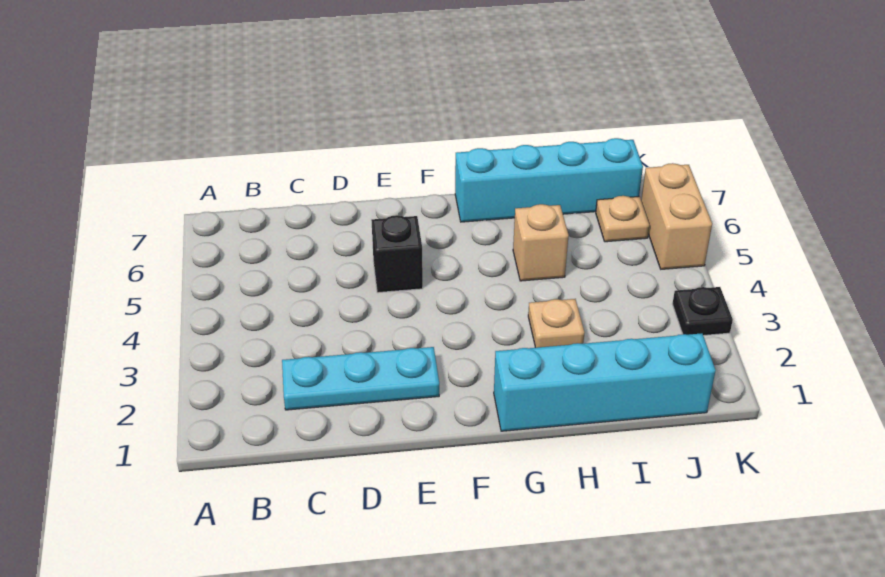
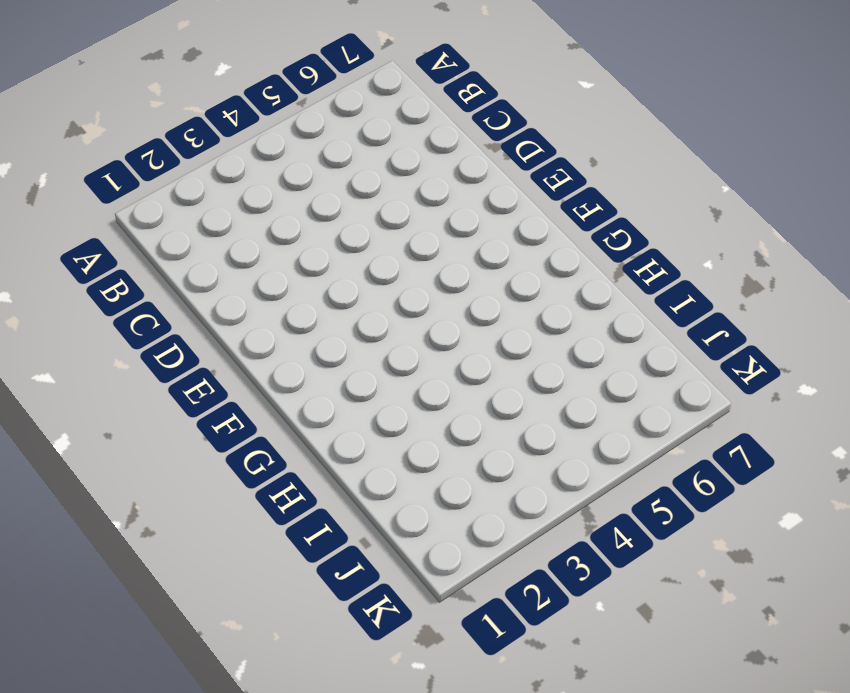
none -> cyan plate C2:E2 level 1
none -> black brick E5 level 1

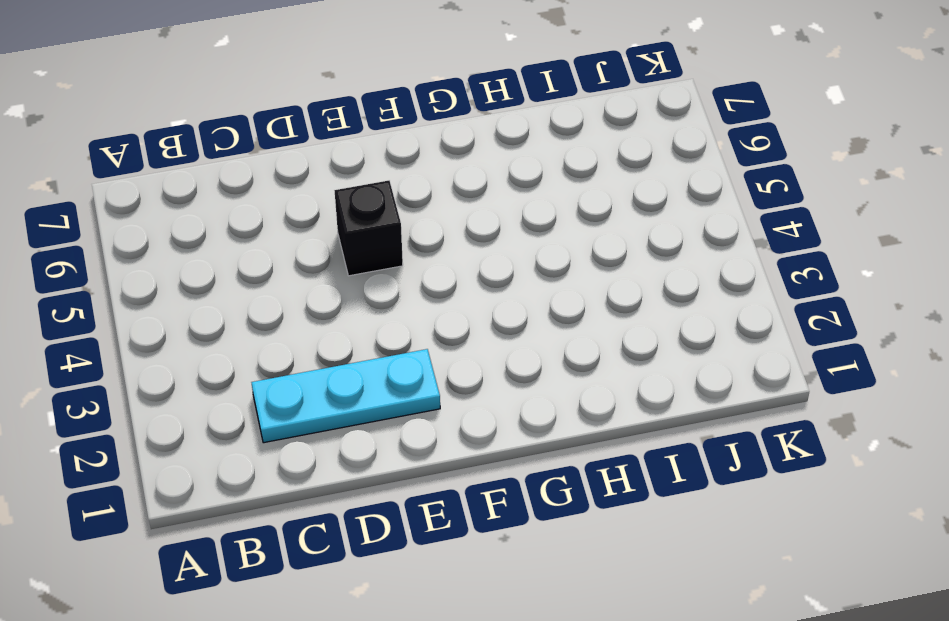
none -> cyan brick G1:J1 level 1
none -> cyan brick G7:J7 level 1

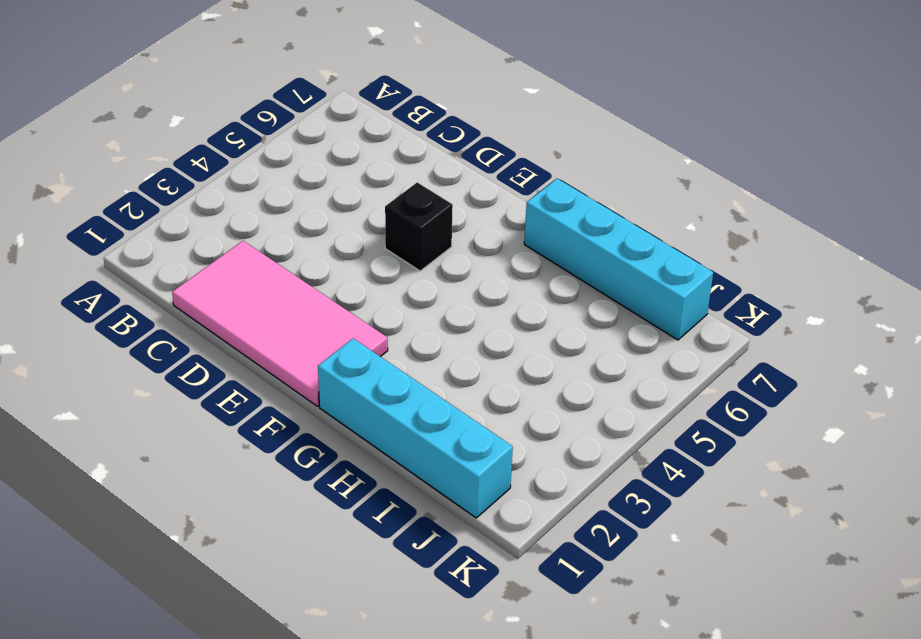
pink tile C1:F2 level 1 -> cyan plate C2:E2 level 1
none -> tan plate H3 level 1
none -> tan brick H5 level 1

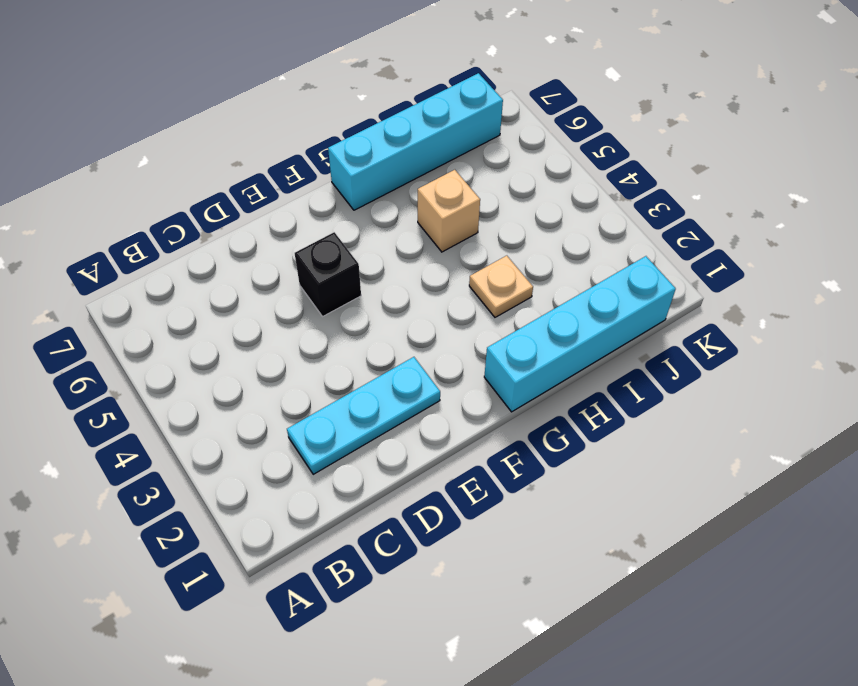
none -> tan plate J6 level 1
none -> black plate K3 level 1

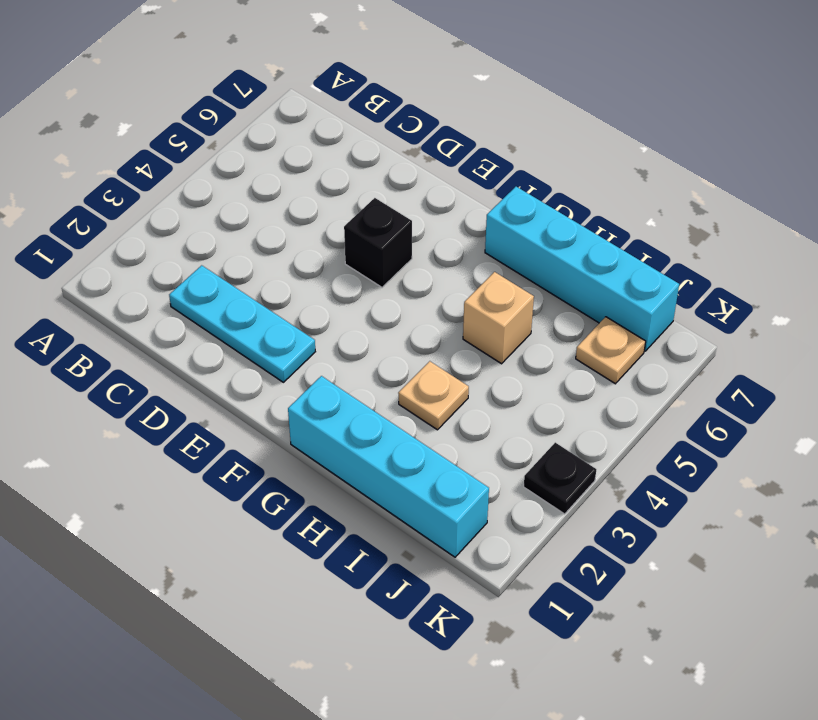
none -> tan brick K5:K6 level 1

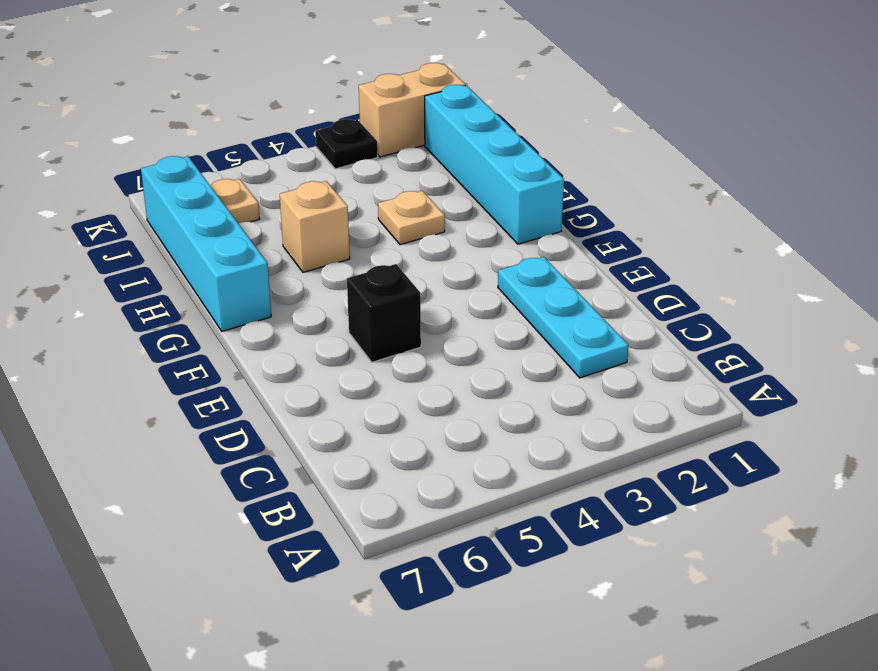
tan brick K1:K2 level 1 -> tan brick K5:K6 level 1

